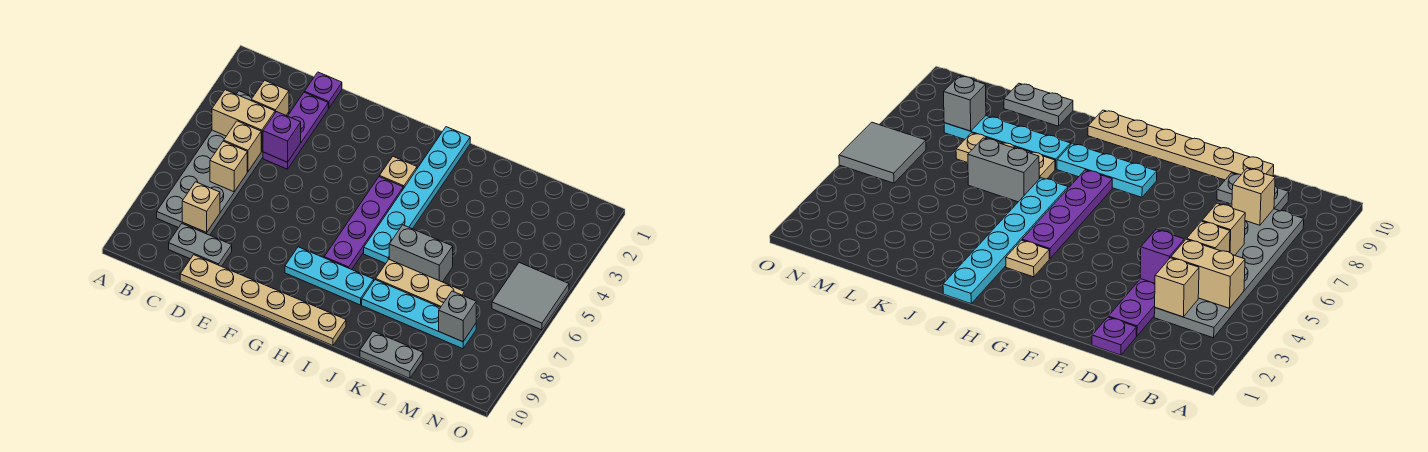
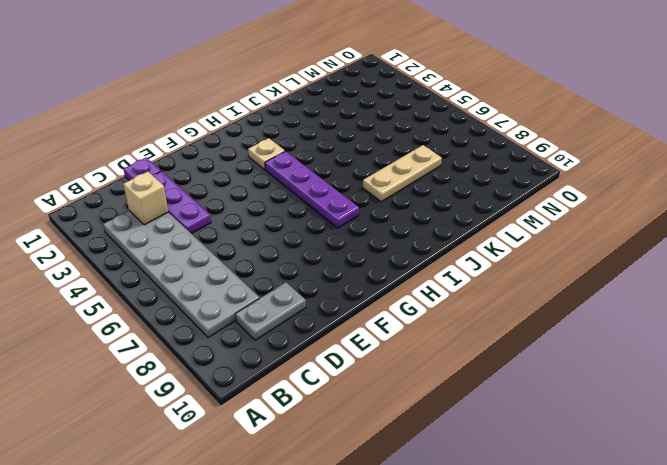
none -> tan plate D10:I10 level 1
none -> cyan plate G8:I8 level 1
none -> cyan plate I1:I6 level 1

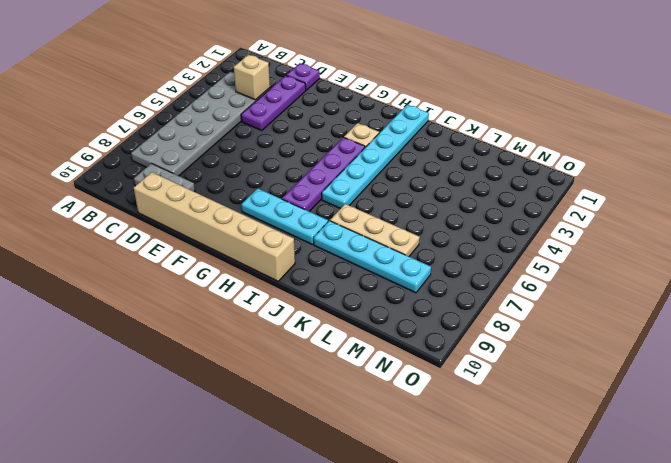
tan brick D10:I10 level 1 -> tan plate D10:I10 level 1
none -> grey brick J6:K6 level 1
none -> grey plate K10:L10 level 1
none -> grey tile N5:O6 level 1

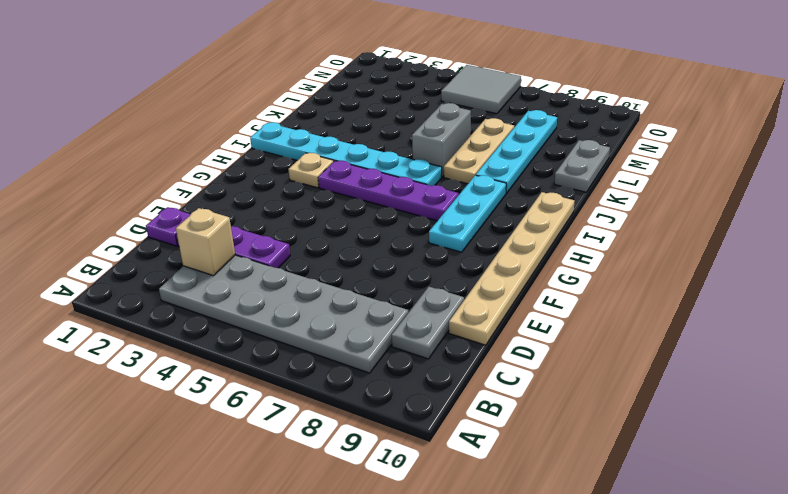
none -> tan brick B4:C4 level 2
none -> tan brick C5 level 2
none -> tan brick C6 level 2

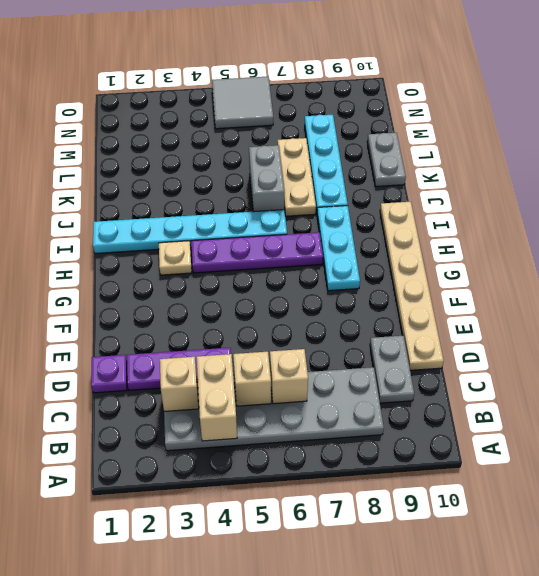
none -> tan brick C8 level 2
none -> purple brick D4 level 2
none -> grey brick M8 level 2

